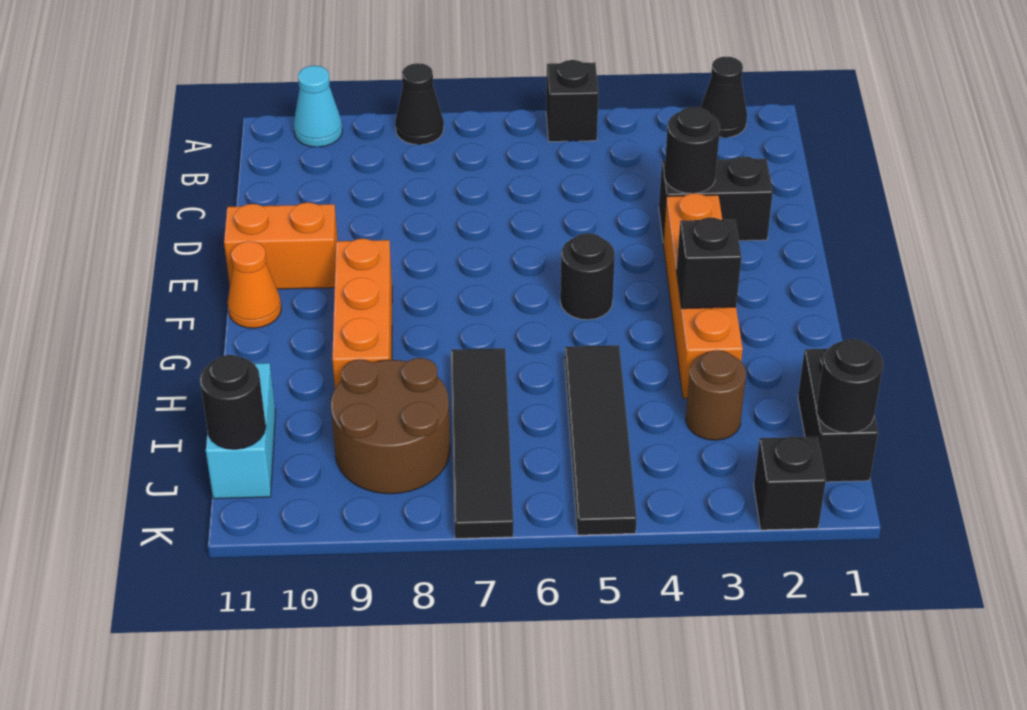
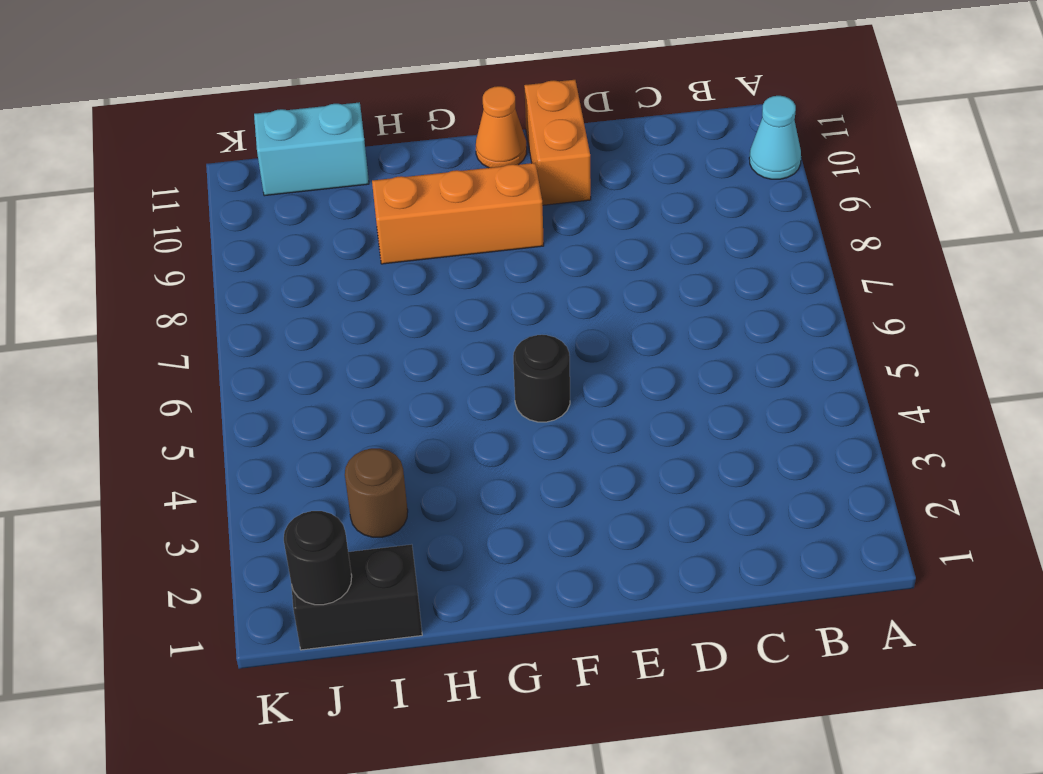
none -> black cone A2 level 1
none -> black brick A5 level 1
none -> black cone A8 level 1

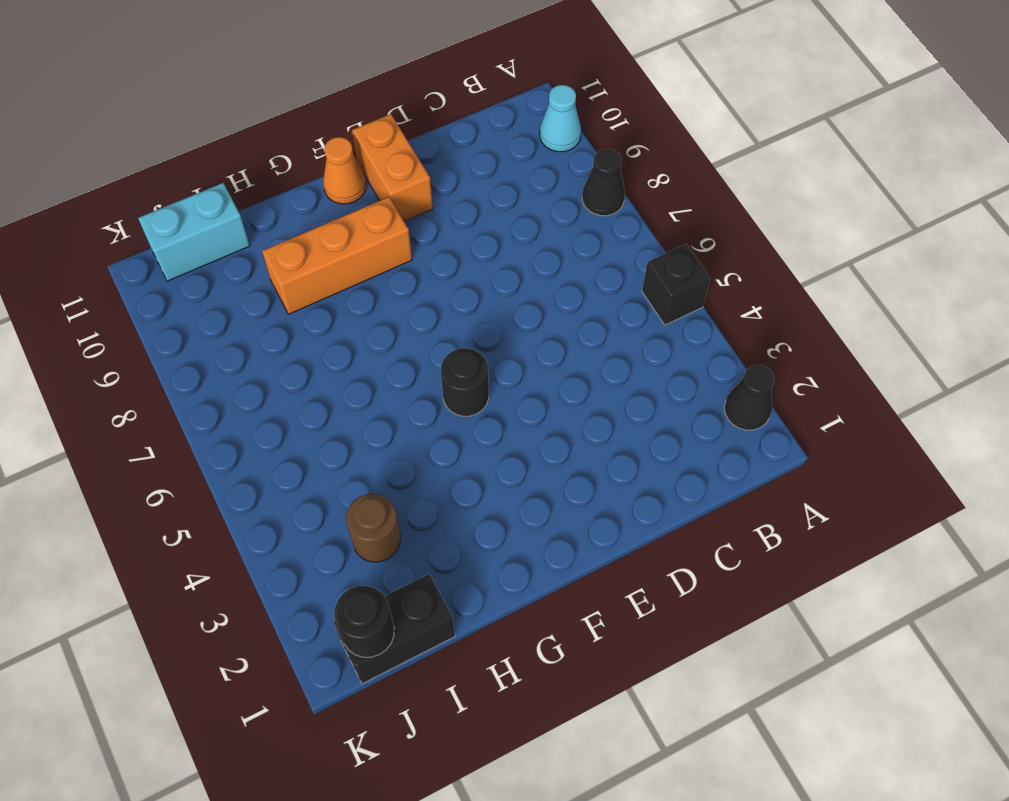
none -> black brick D2:D3 level 1
none -> orange brick E3:H3 level 1
none -> black tile H5:K5 level 1

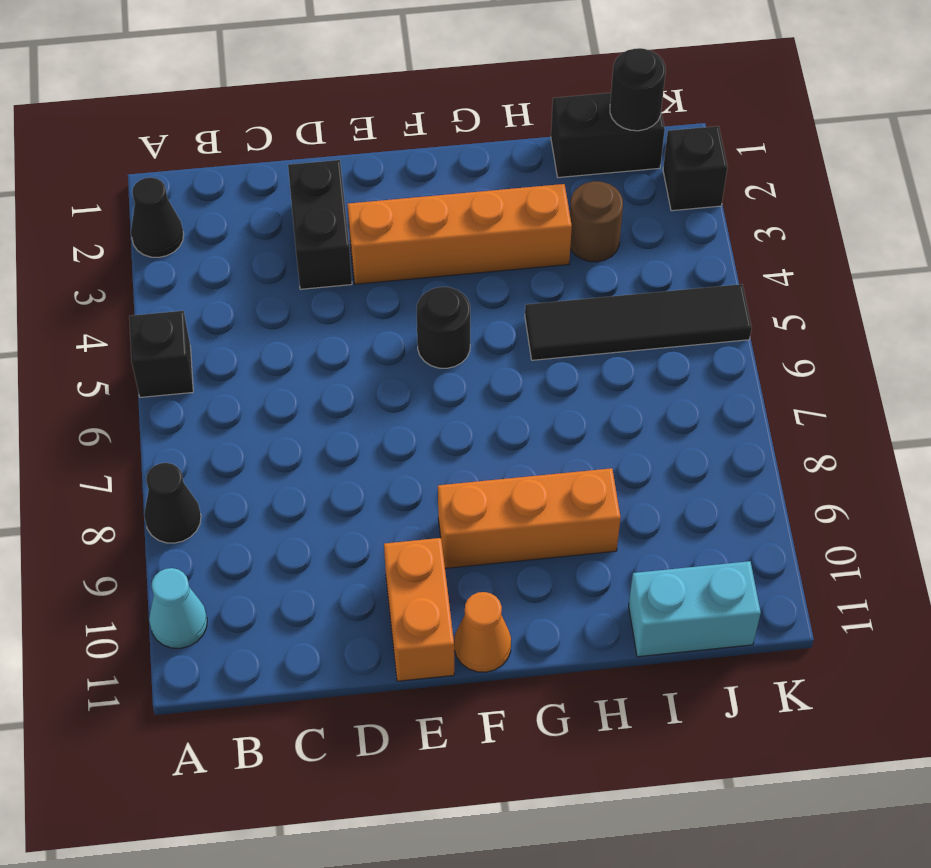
none -> black tile H7:K7 level 1
none -> brown round brick I8:J9 level 1
none -> black round brick D3 level 2

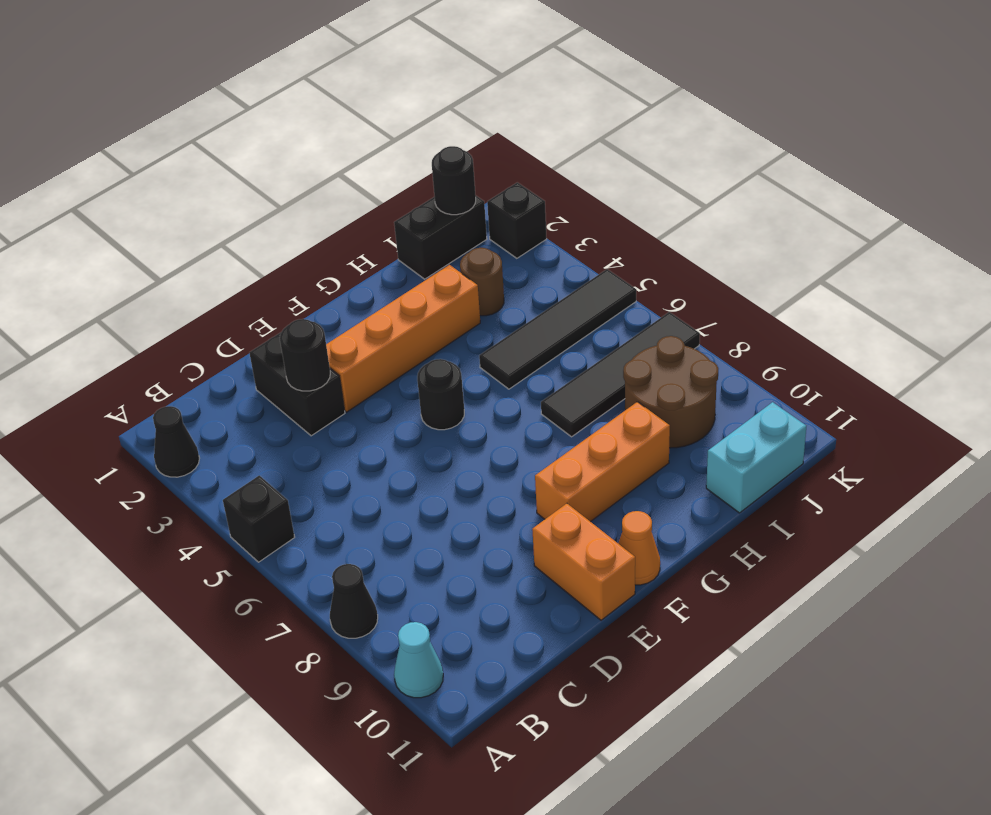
none -> black brick G3 level 2
none -> black round brick J11 level 2

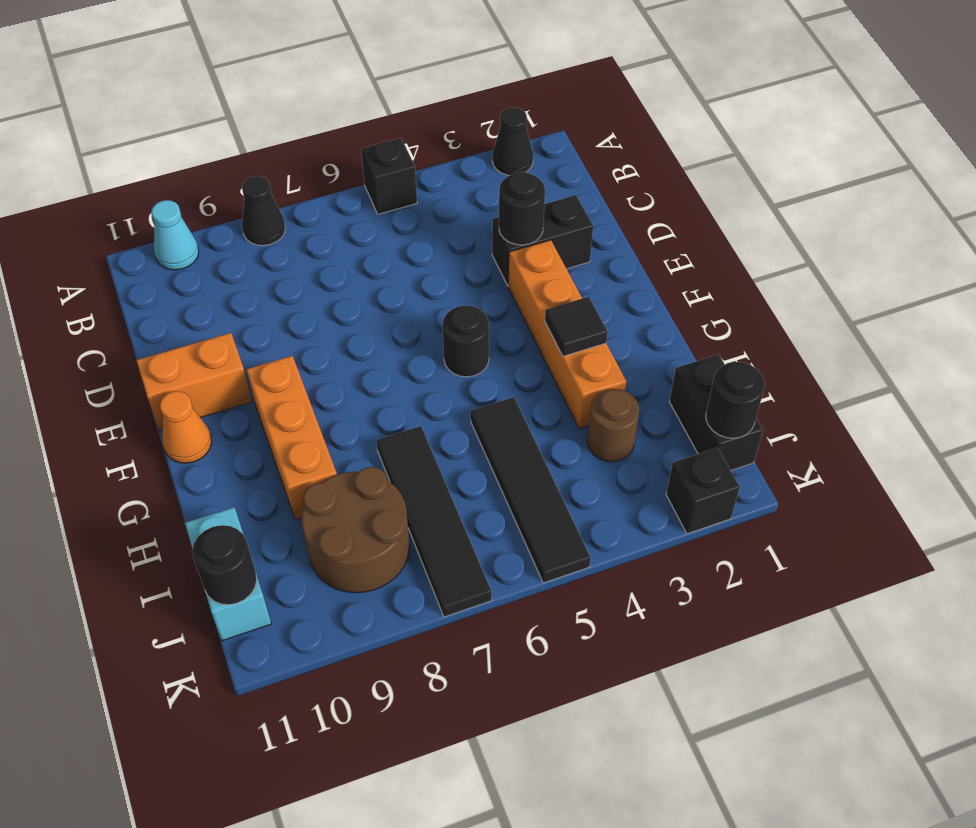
black tile G3 level 2 -> black brick G3 level 2

